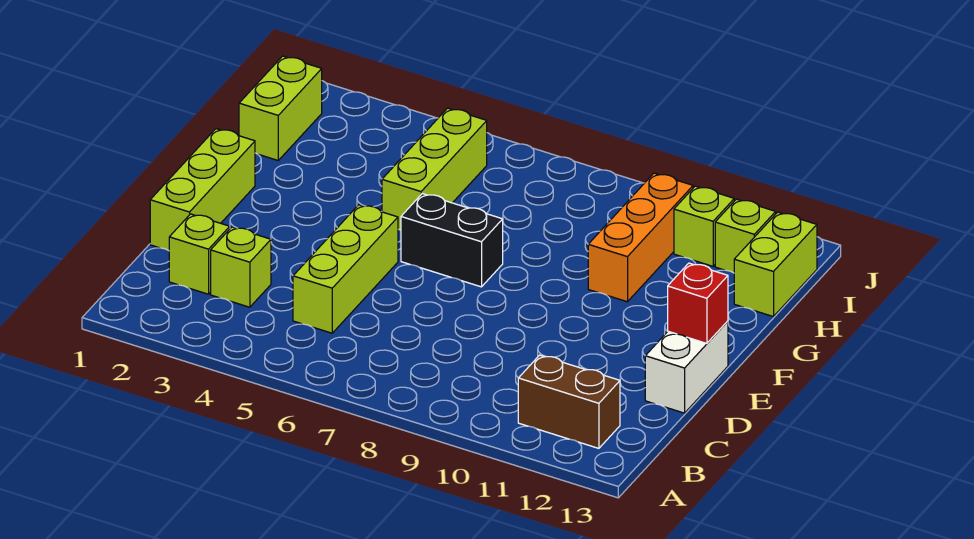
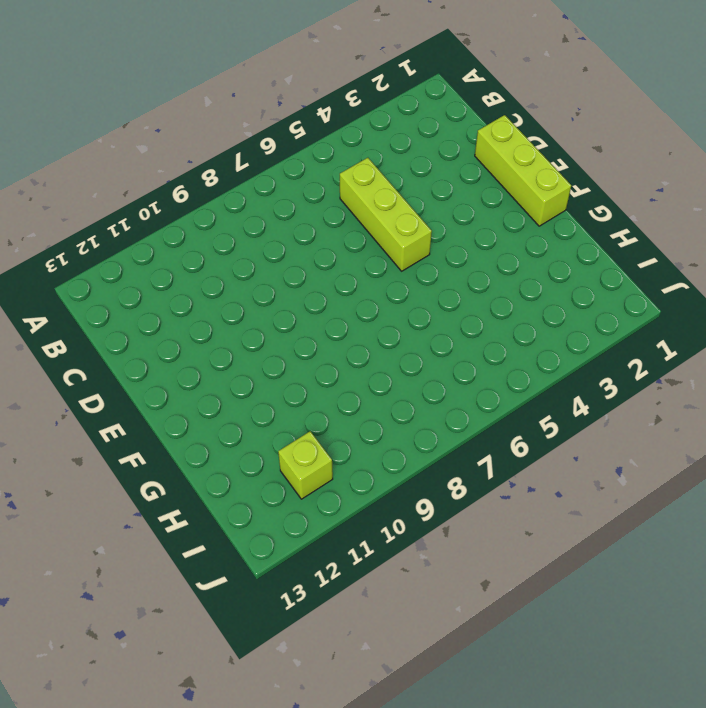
none -> brown brick B11:B12 level 1
none -> lime brick C2 level 1
none -> lime brick C3 level 1

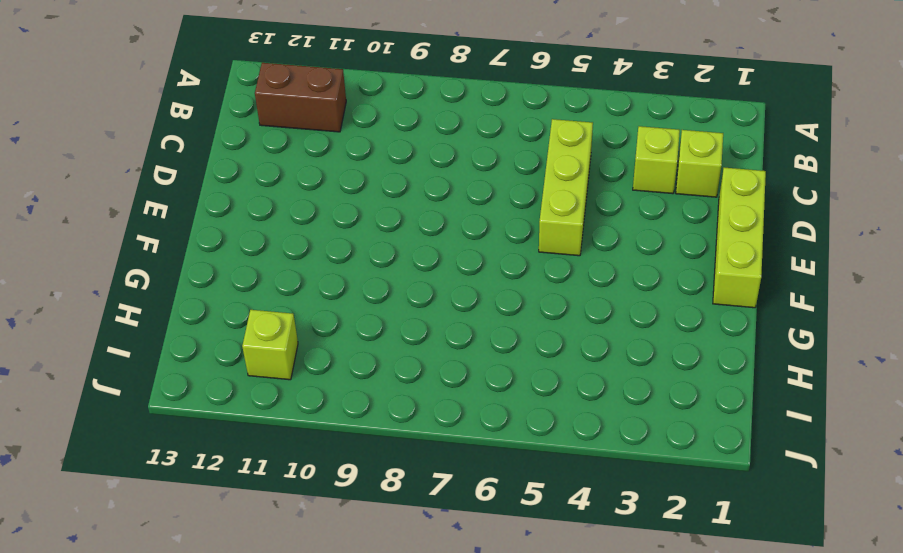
none -> white brick D13:E13 level 1
none -> black brick F6:F7 level 1
none -> lime brick G5:I5 level 1

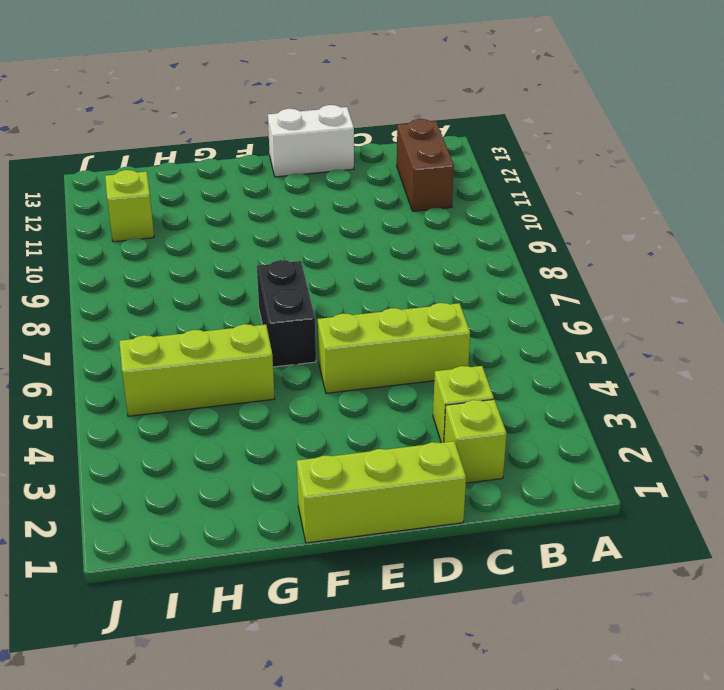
none -> orange brick G10:I10 level 1
none -> lime brick H1:I1 level 1
none -> lime brick H13:I13 level 1

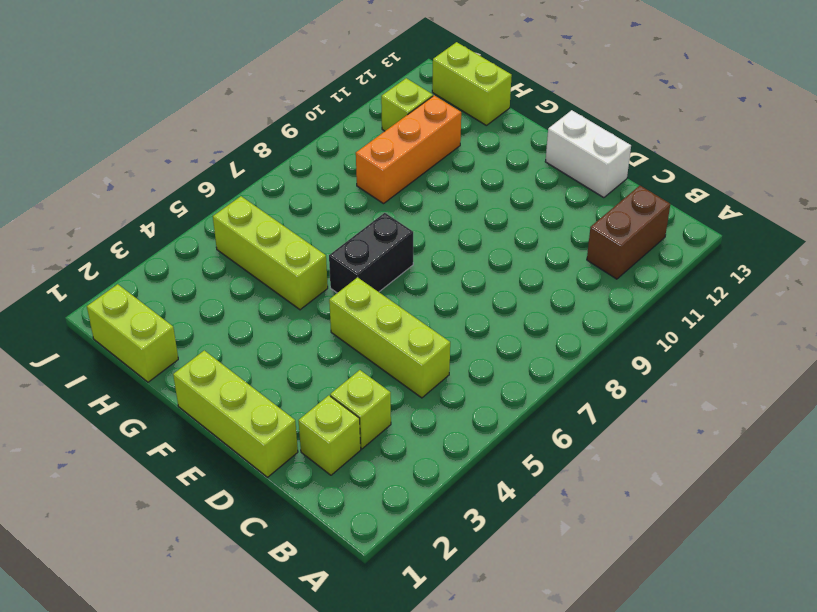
orange brick H9:H11 level 1 -> orange brick G10:I10 level 1
none -> lime brick I12 level 1
none -> red brick E13 level 2

